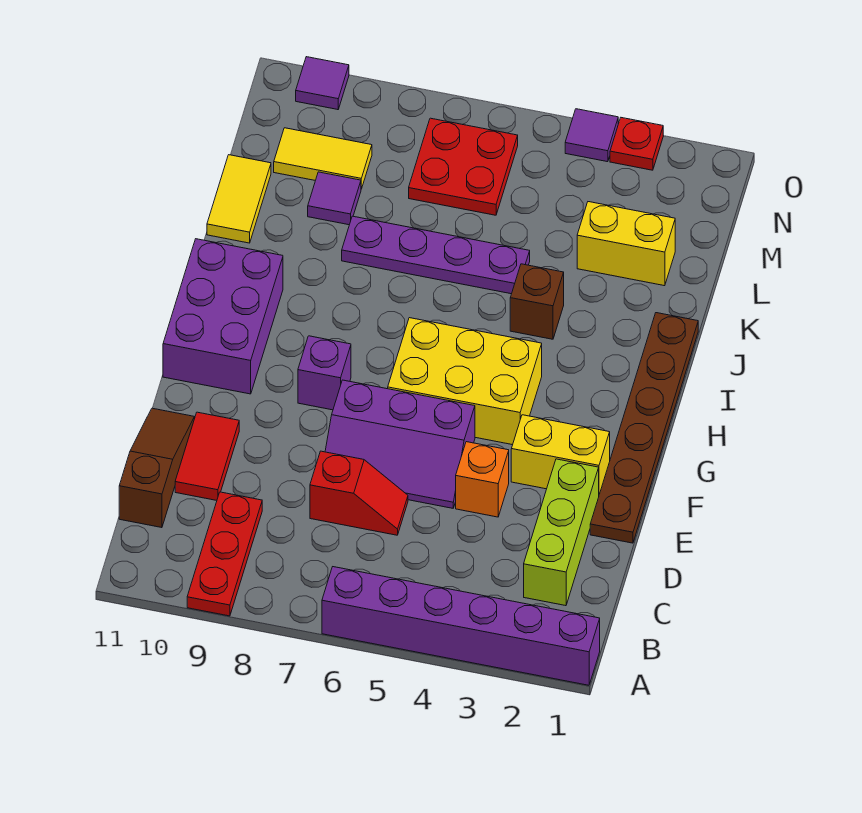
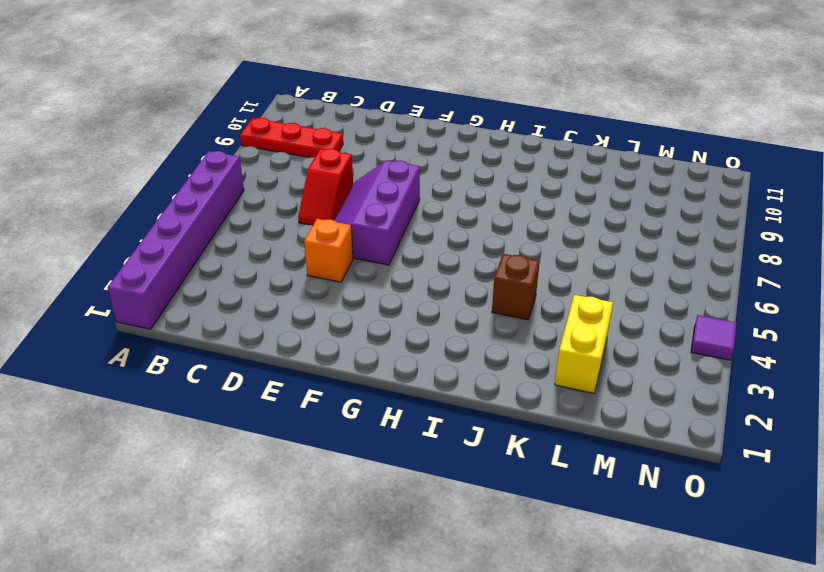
none -> lime brick C2:E2 level 1
none -> brown slope C11:E11 level 1 top C
none -> red tile D10:E10 level 1

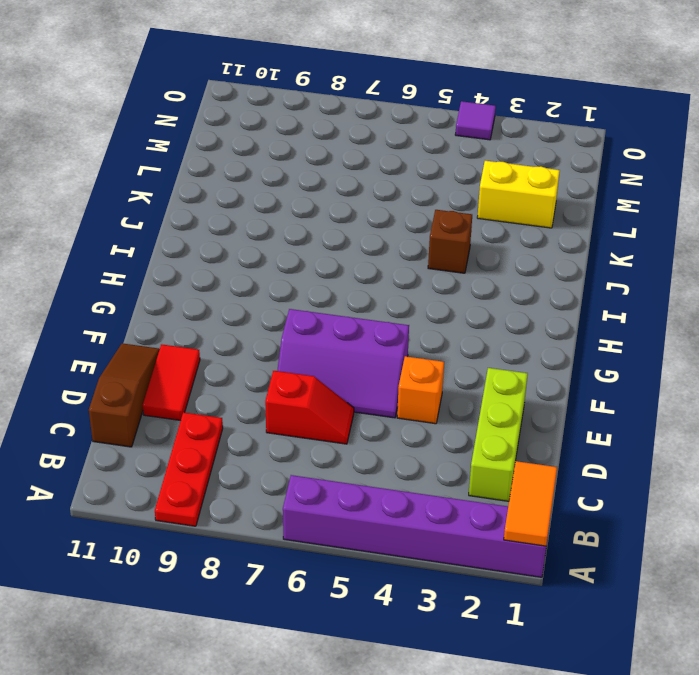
orange tile A1:B1 level 2 -> none
none -> brown plate E1:J1 level 1
none -> yellow brick F2:F3 level 1
none -> yellow brick G4:H6 level 1

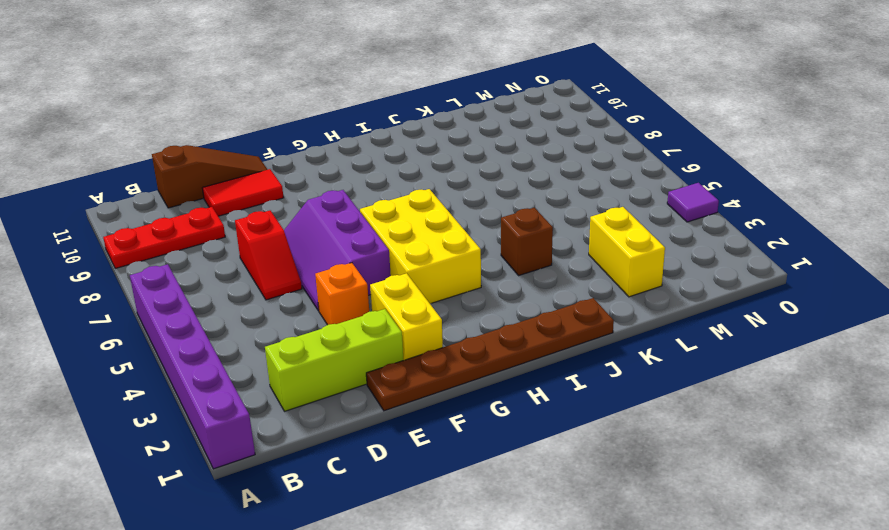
none -> purple brick G8 level 1
none -> purple brick G10:I11 level 1
none -> purple plate K5:K8 level 1

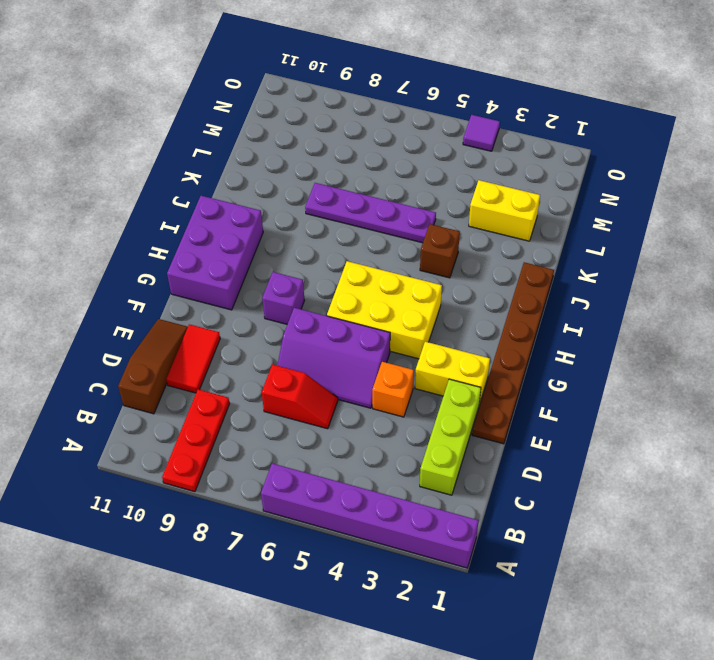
none -> yellow tile K11:L11 level 1
none -> purple tile L9 level 1
none -> red plate M6:N7 level 1

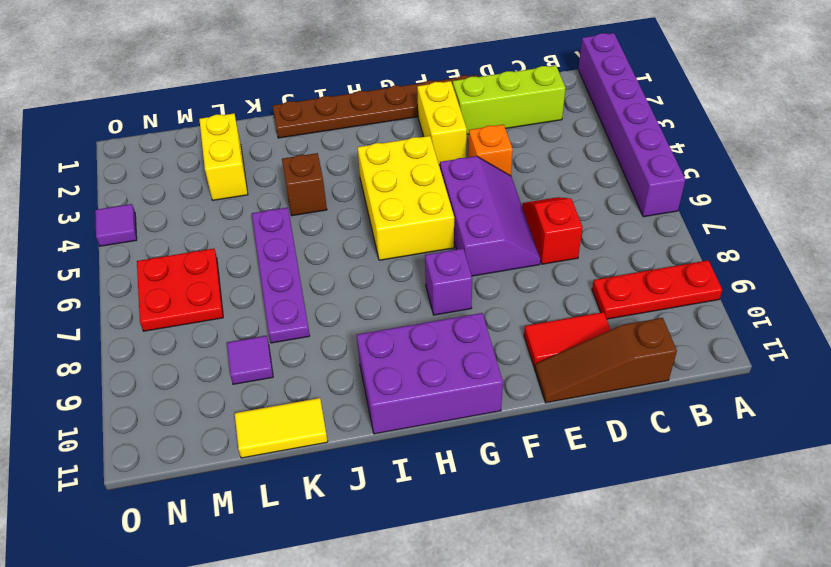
none -> yellow tile M9:M10 level 1
none -> red plate O3 level 1
none -> purple tile O10 level 1

